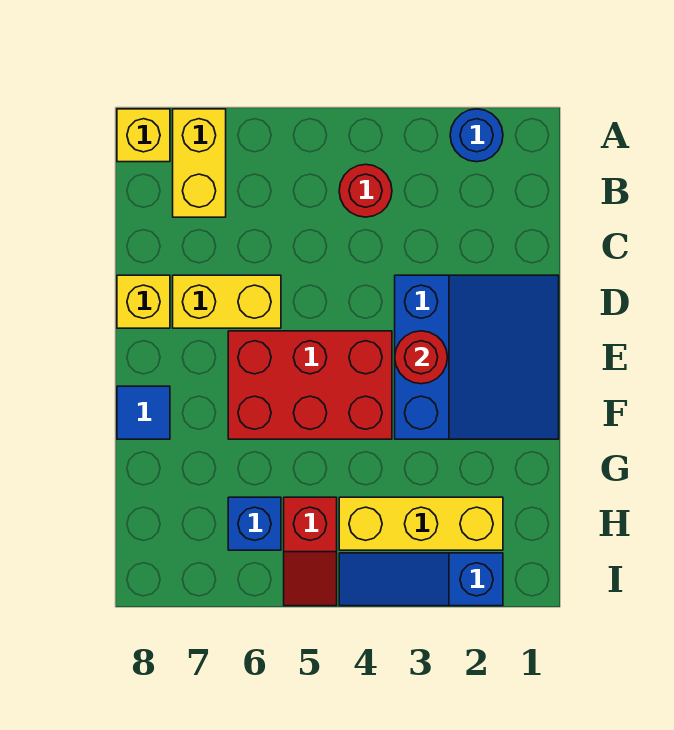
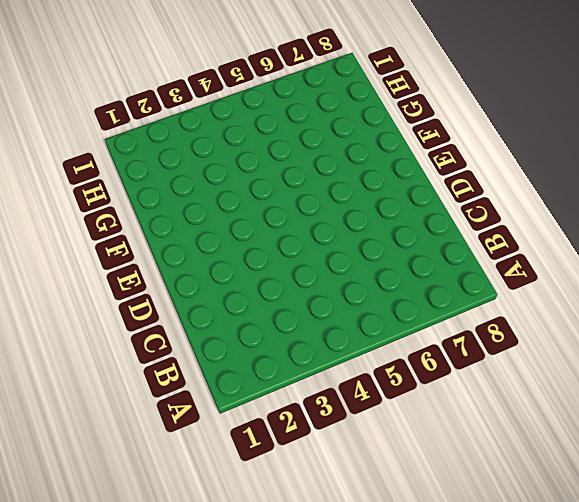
none -> blue round brick A2 level 1
none -> yellow brick A7:B7 level 1
none -> yellow brick A8 level 1

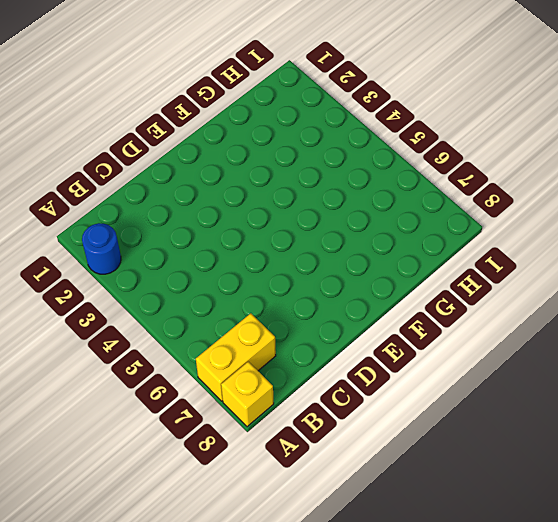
none -> red round brick B4 level 1
none -> blue slope D1:F3 level 1 top 3
none -> yellow brick D6:D7 level 1

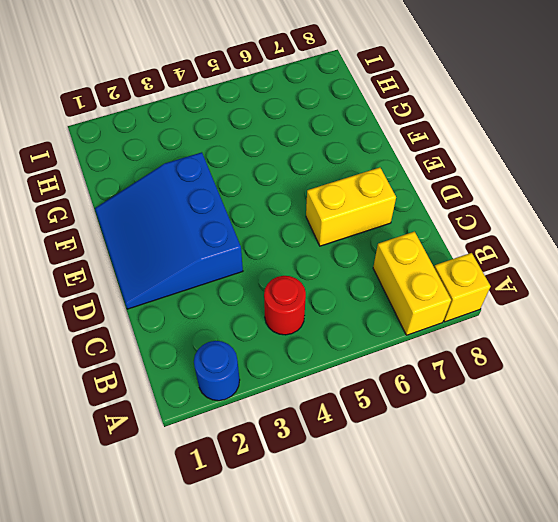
none -> yellow brick D8 level 1
none -> red brick E4:F6 level 1
none -> blue tile F8 level 1

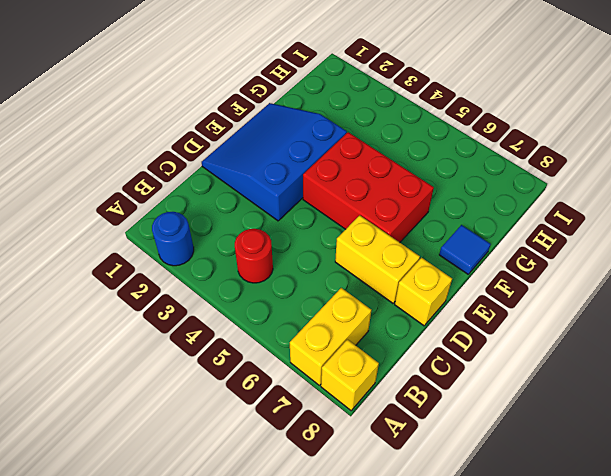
none -> yellow brick H2:H4 level 1
none -> red slope H5:I5 level 1 top H
none -> blue brick H6 level 1

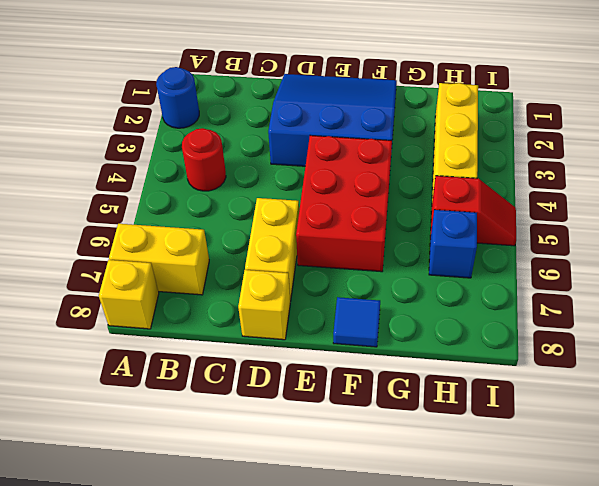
none -> blue slope I2:I4 level 1 top 2
none -> red round brick E3 level 2

